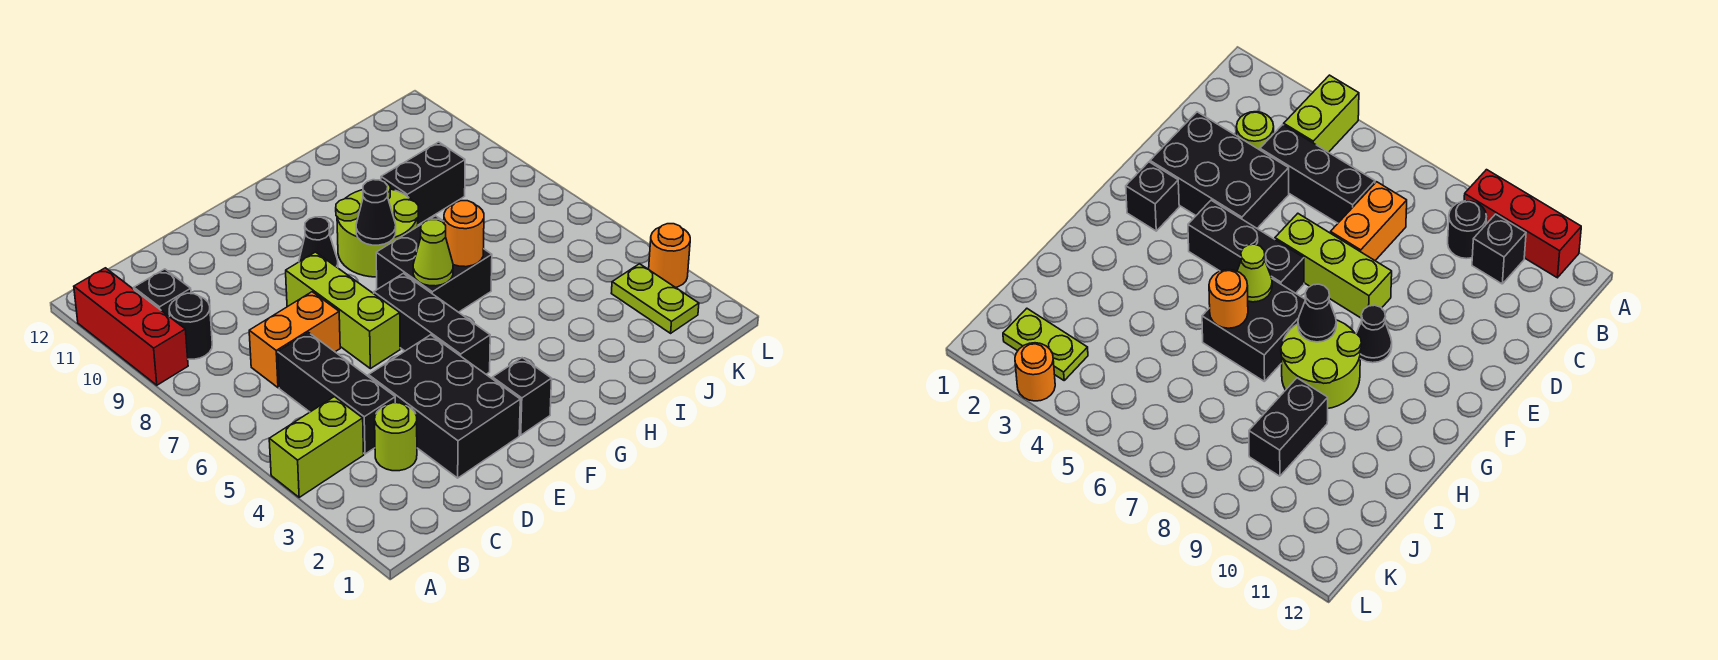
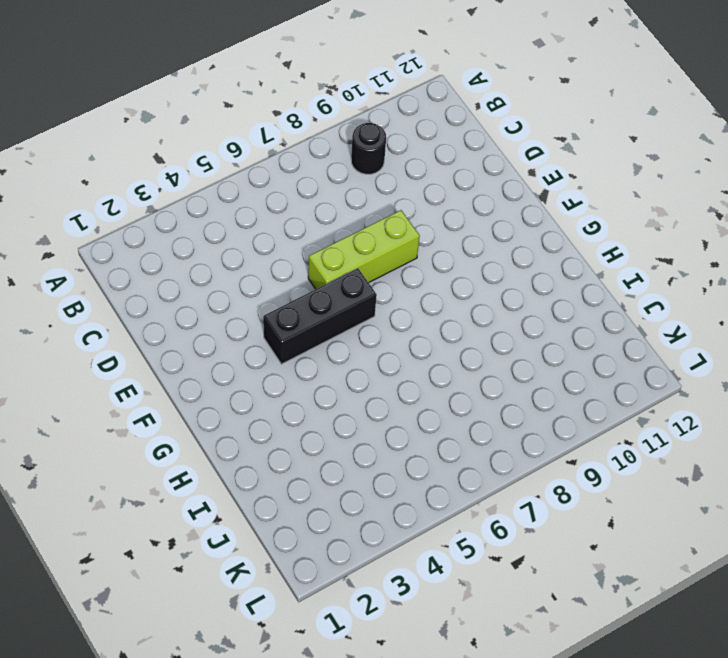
none -> lime brick A4:B4 level 1
none -> red brick A9:A11 level 1
none -> black brick B10 level 1

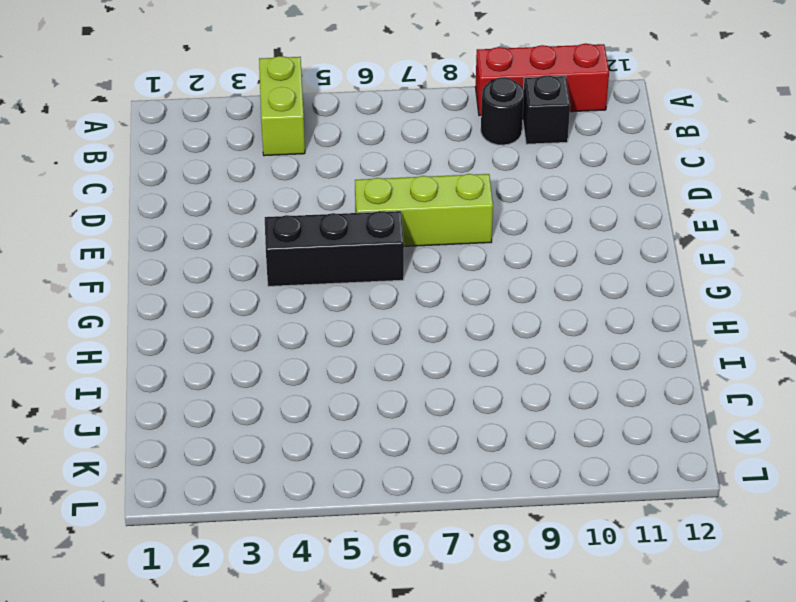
none -> lime round brick C3 level 1
none -> black brick C4:C6 level 1
none -> orange brick C7:D7 level 1

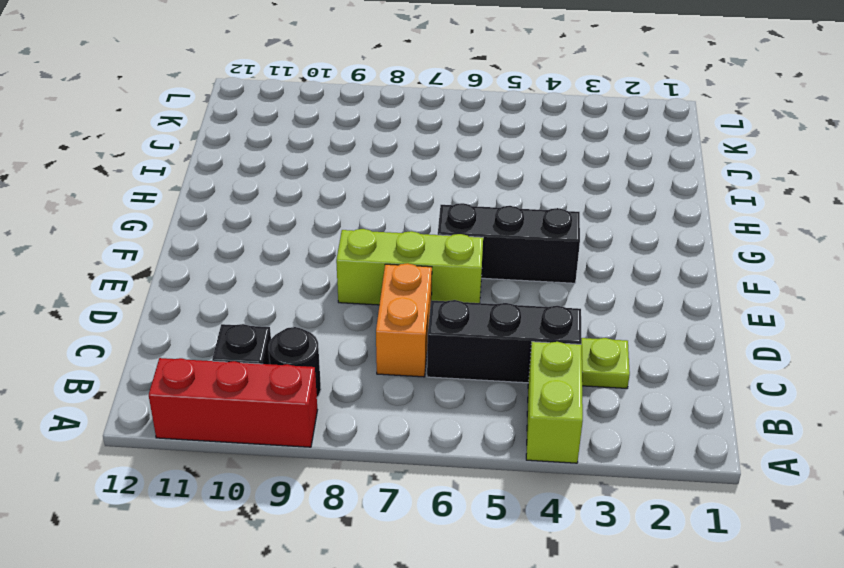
lime plate C3 level 1 -> lime round brick C3 level 1
none -> black brick D2:E4 level 1
none -> black brick F2 level 1
none -> black cone F9 level 1

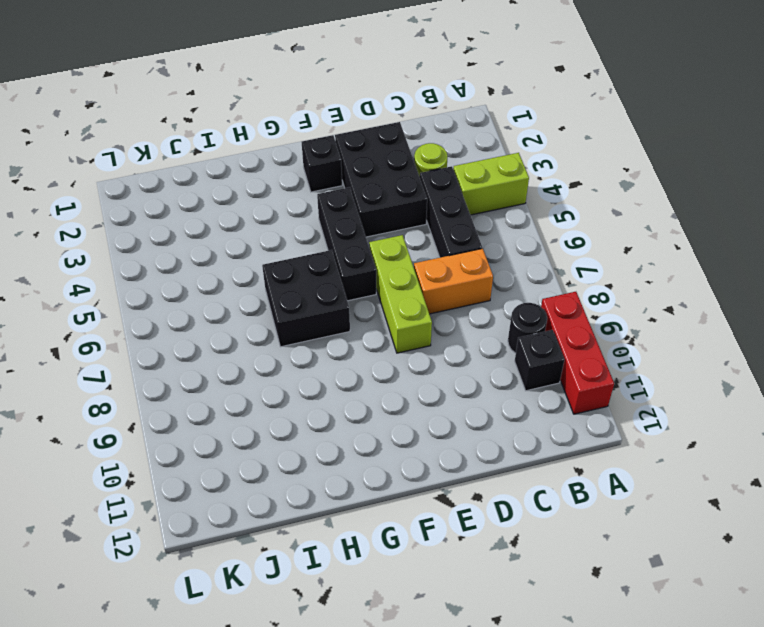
none -> black cone F9 level 1
none -> lime round brick G8:H9 level 1
none -> black brick I9:J9 level 1

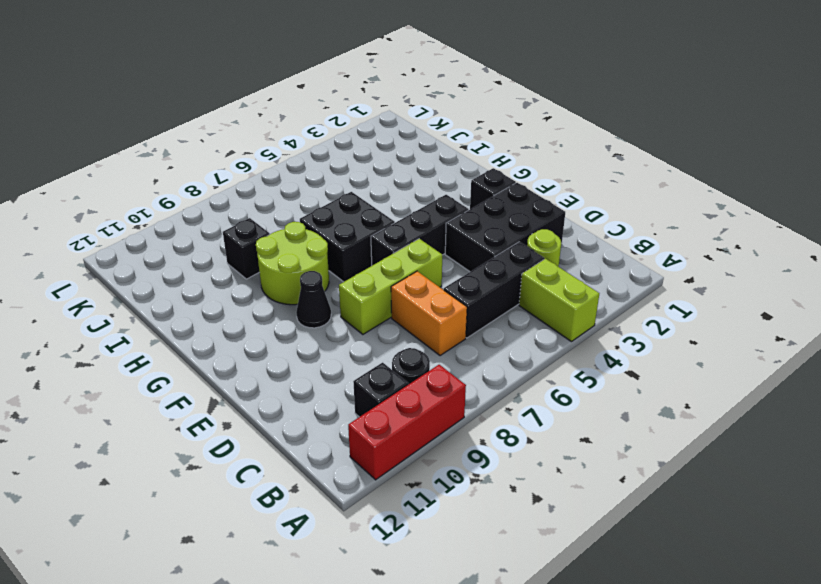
black brick I9 level 1 -> black brick I9:J9 level 1
none -> lime plate K2:K3 level 1
none -> orange round brick L3 level 1
none -> lime cone G6 level 2

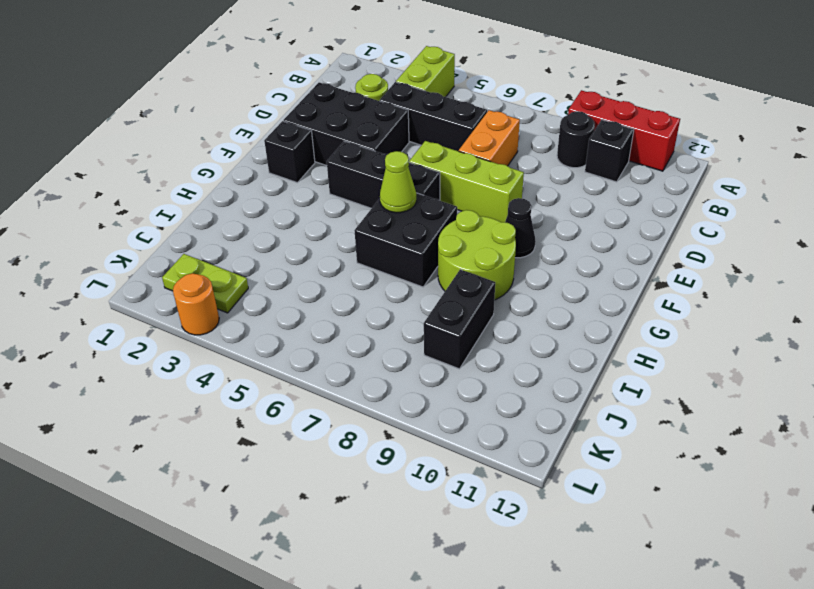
none -> black cone G8 level 2
none -> orange round brick H6 level 2

